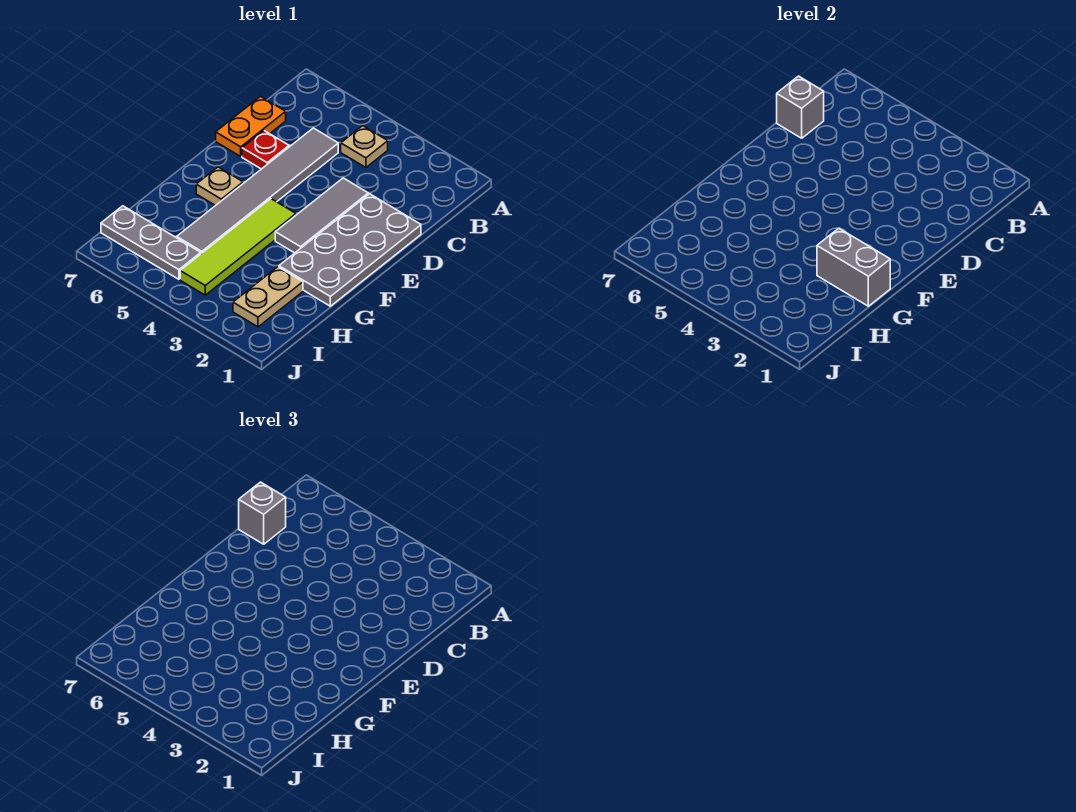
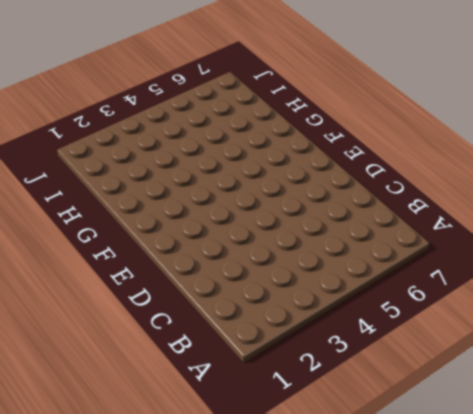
none -> tan plate B4 level 1
none -> grey tile C5:H5 level 1
none -> orange plate C7:D7 level 1

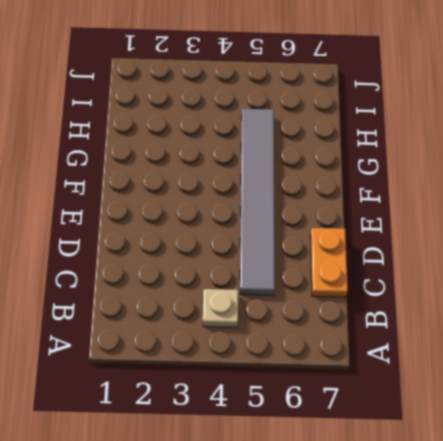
none -> grey plate D1:G2 level 1
none -> grey tile D3:F3 level 1
none -> red plate D6 level 1

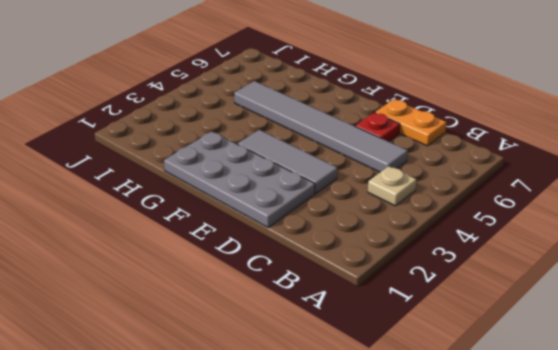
none -> lime tile F4:I4 level 1
none -> tan plate F6 level 1
none -> tan plate H2:I2 level 1

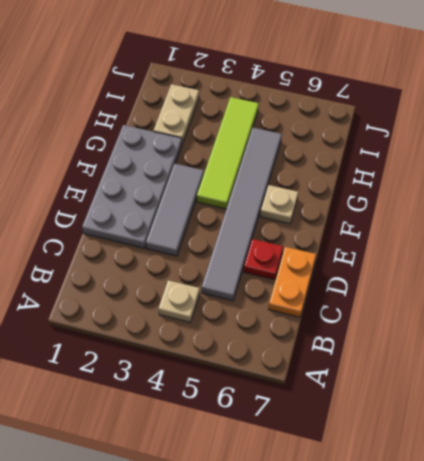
none -> grey plate I5:I7 level 1
none -> grey brick C7 level 2
none -> grey brick G1:G2 level 2

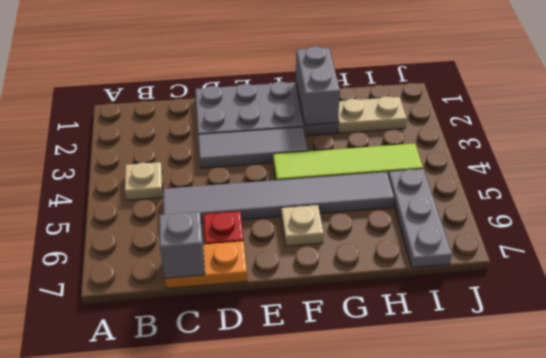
none -> grey brick C7 level 3

